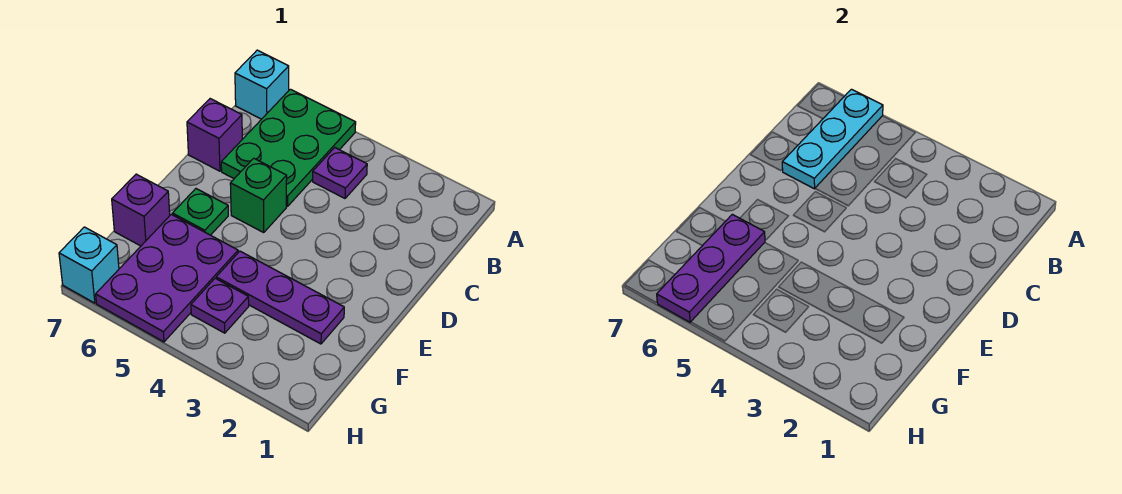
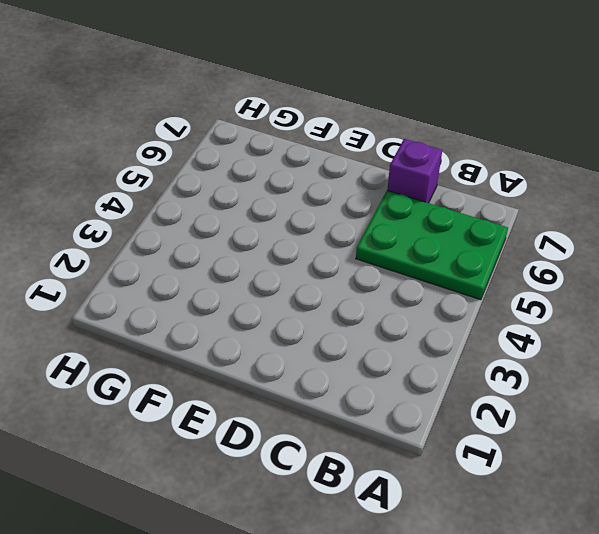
none -> cyan brick A7 level 1
none -> purple plate B4 level 1
none -> green brick D5 level 1

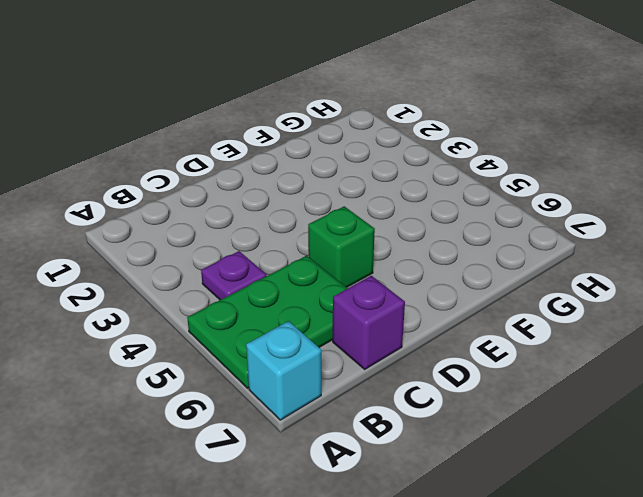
none -> green plate E6 level 1
none -> purple plate F2:F4 level 1
none -> purple plate F5:H6 level 1

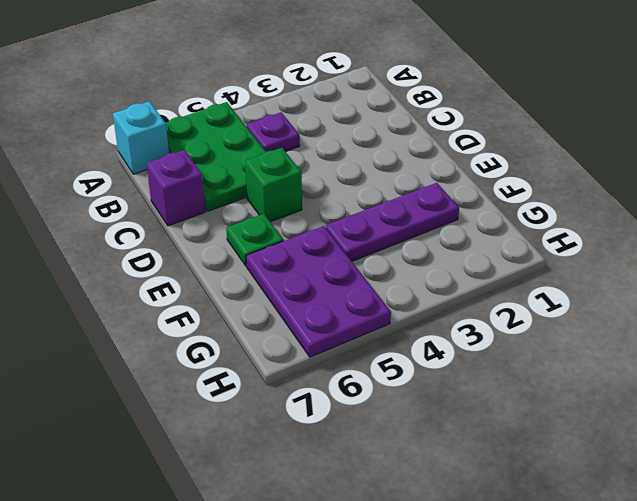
none -> purple brick F7 level 1
none -> purple plate G4 level 1
none -> cyan brick H7 level 1

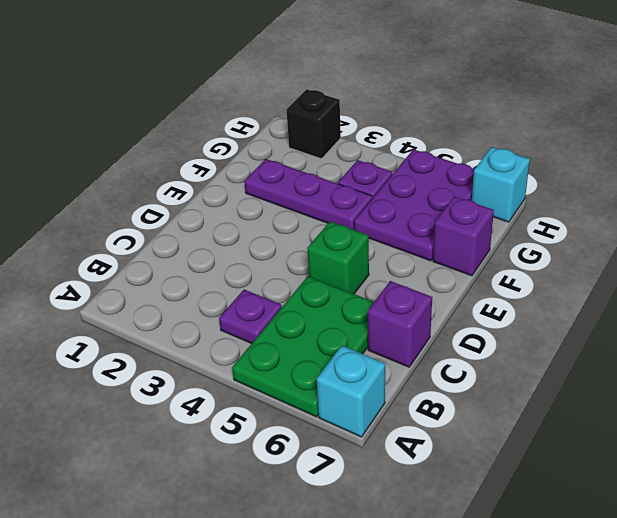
black brick H2 level 1 -> none
none -> green plate E6 level 1
none -> cyan plate A6:C6 level 2
none -> purple plate F6:H6 level 2

